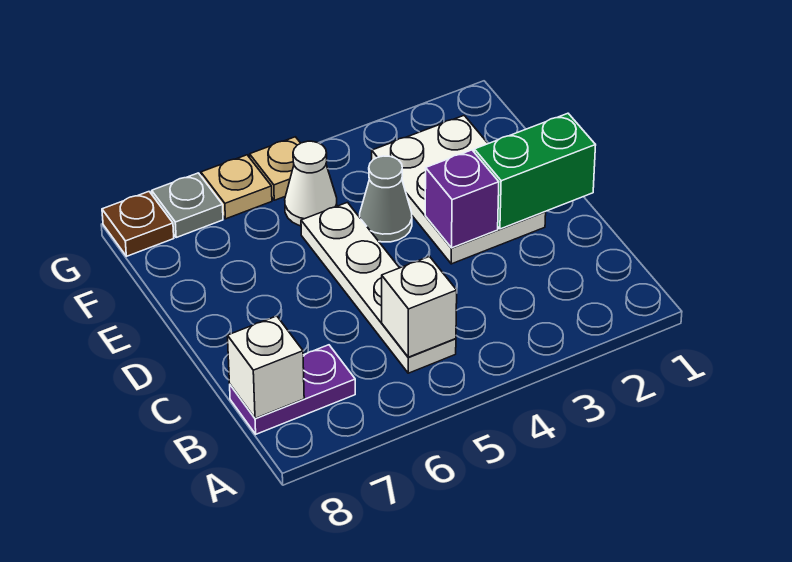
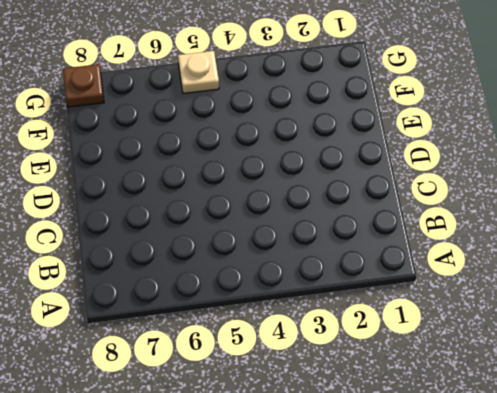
none -> white plate B5:E5 level 1
none -> purple plate B7:B8 level 1
none -> white plate D2:F3 level 1

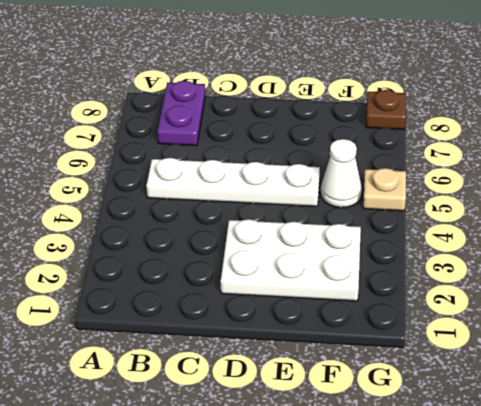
none -> grey cone E4 level 1
none -> tan plate G6 level 1
none -> grey plate G7 level 1

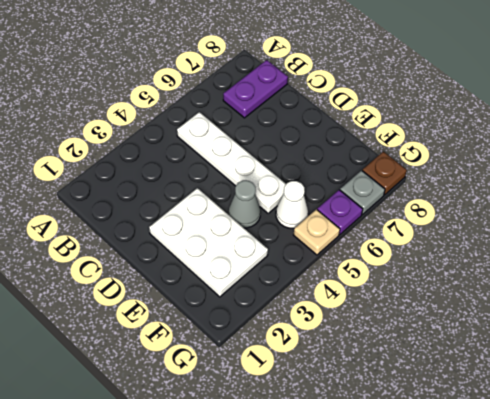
purple plate G6 level 1 -> tan plate G6 level 1
none -> white brick B5 level 2
none -> white brick B8 level 2
none -> green brick D1:D2 level 2

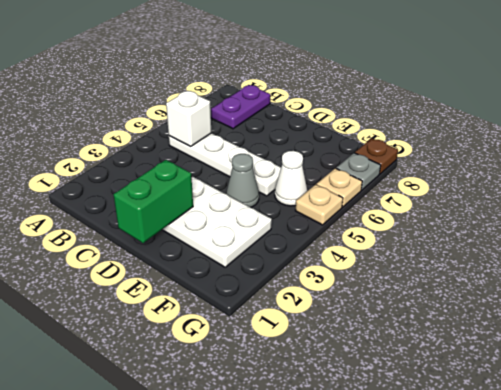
none -> white brick B8 level 2
none -> purple brick D3 level 2

